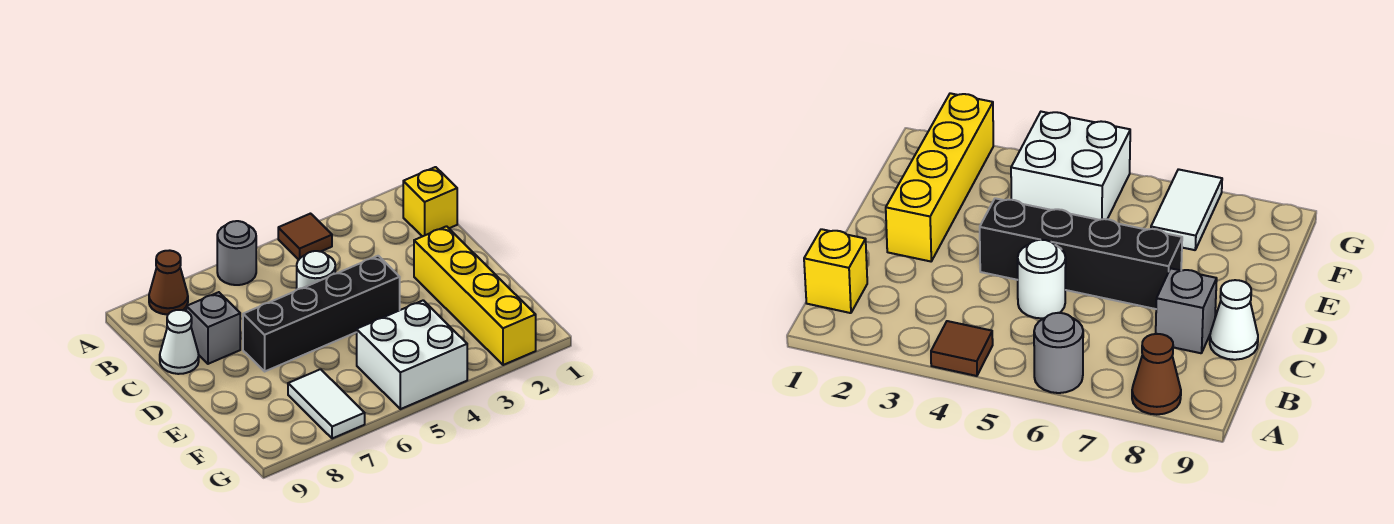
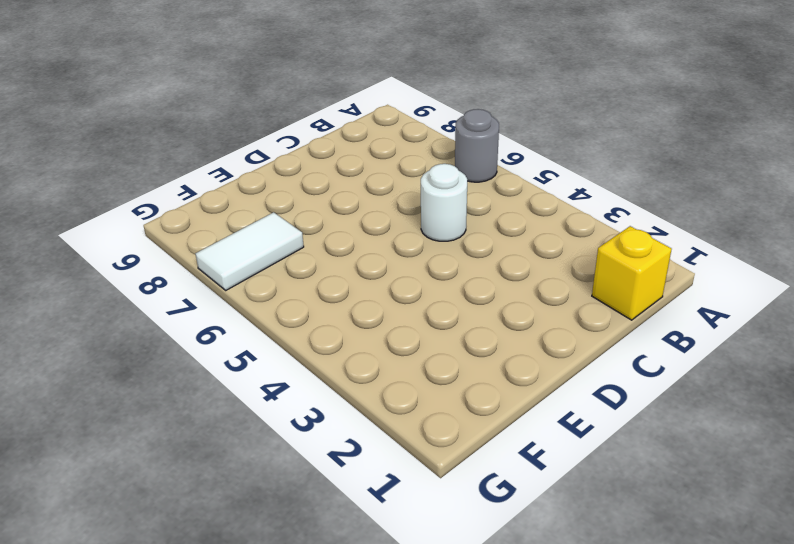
none -> brown tile A4 level 1
none -> brown cone A8 level 1

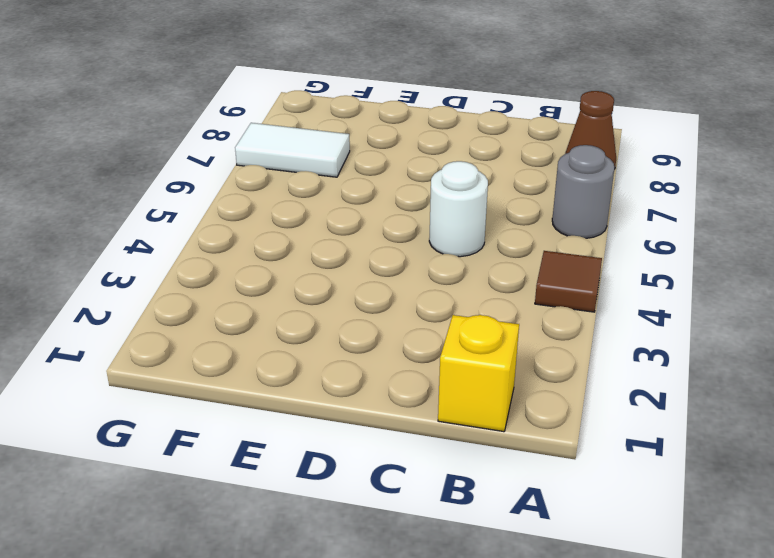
none -> grey brick C8 level 1
none -> white cone C9 level 1

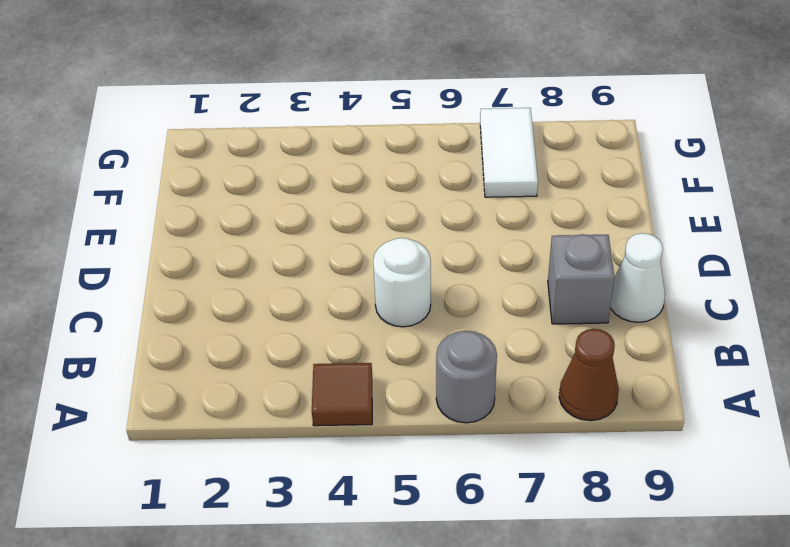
none -> yellow brick B1 level 1
none -> yellow brick D2:G2 level 1

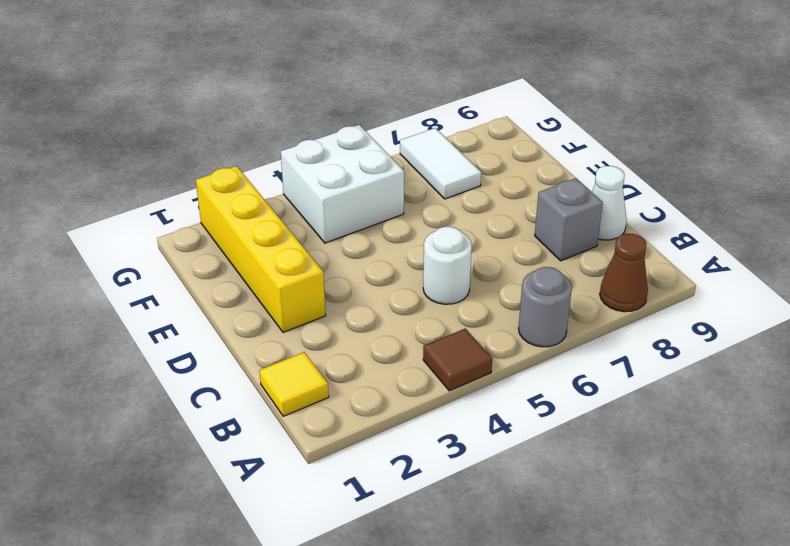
yellow tile B1 level 1 -> yellow brick B1 level 1
none -> black brick D4:D7 level 1

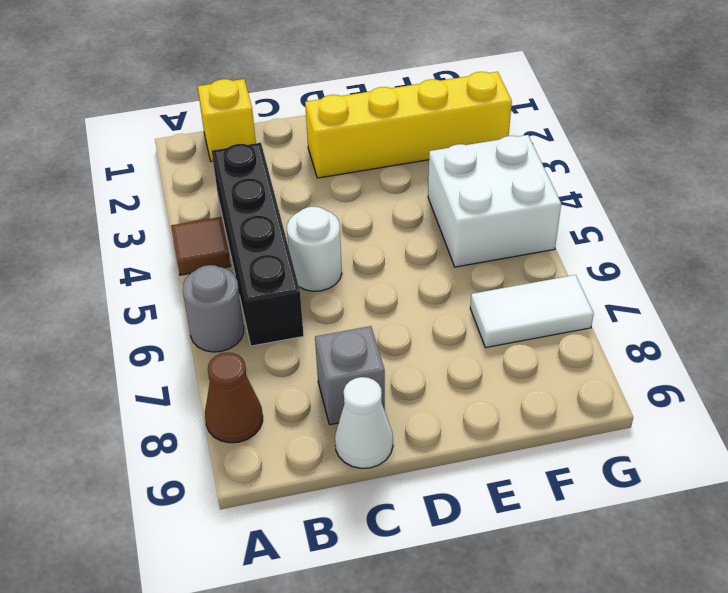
black brick B3:B6 level 1 -> black brick D4:D7 level 1

